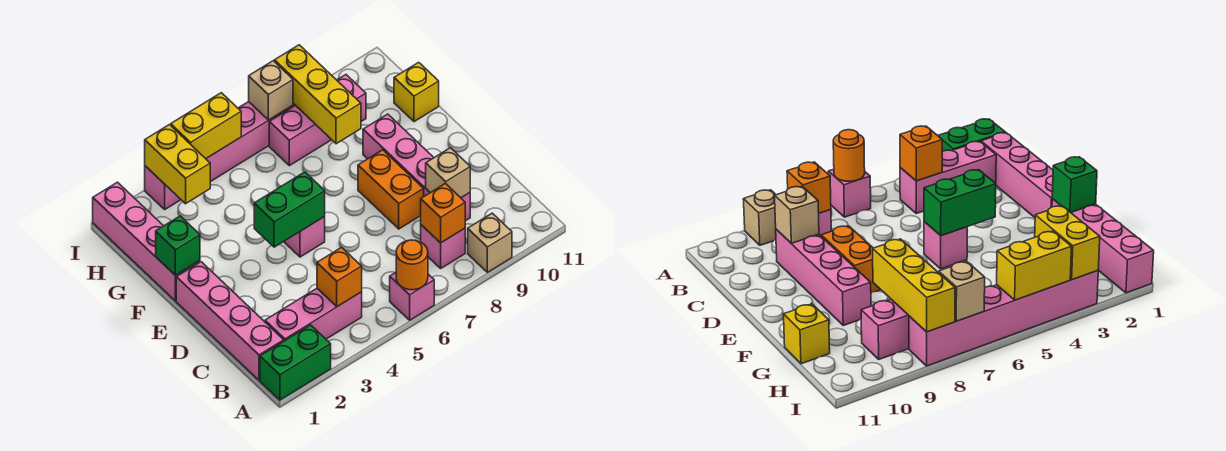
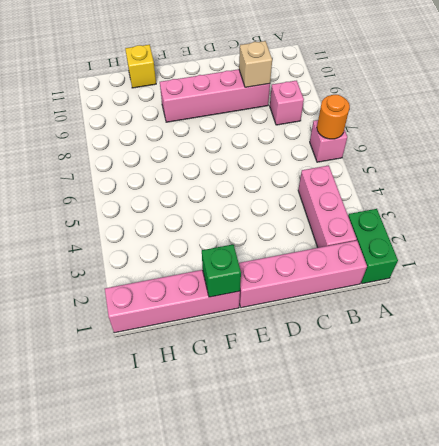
none -> tan brick A9 level 1
none -> orange brick D8:E8 level 1
none -> pink brick E5 level 1

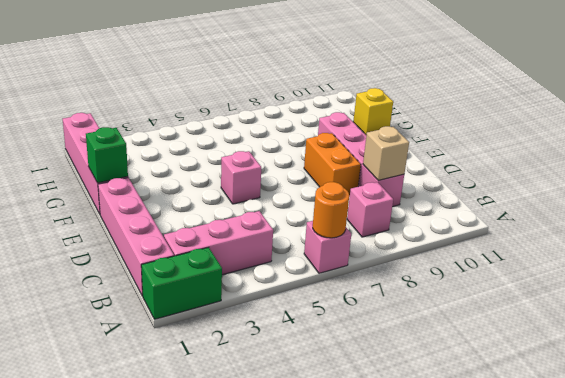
none -> tan brick A9 level 1
none -> pink brick H7:H9 level 1
none -> pink brick I3:I8 level 1

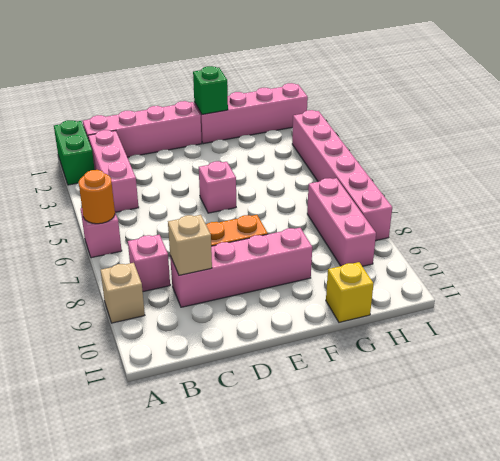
none -> orange brick B4 level 2
none -> orange brick B8 level 2
none -> green brick E4:E5 level 2

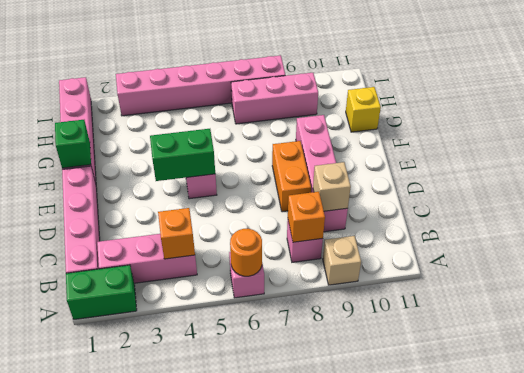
none -> yellow brick G8:I8 level 2
none -> yellow brick H3:I3 level 2
none -> yellow brick I4:I5 level 2

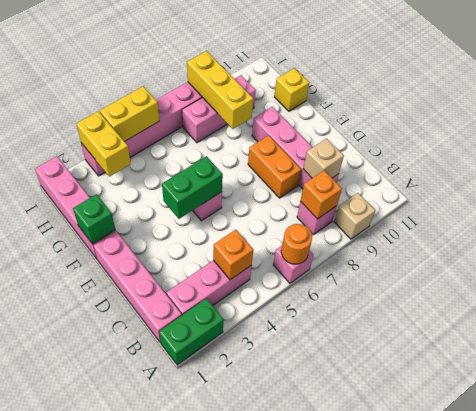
none -> tan brick I7 level 2

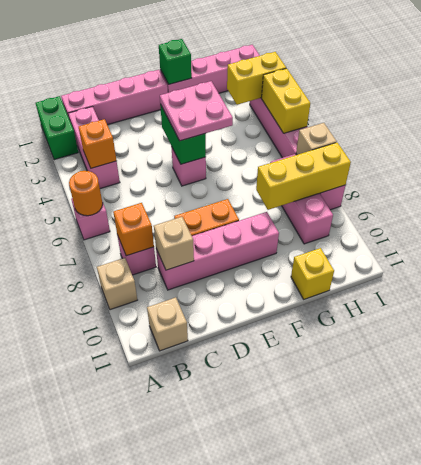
tan brick B11 level 1 -> none
pink plate E4:F5 level 3 -> none

